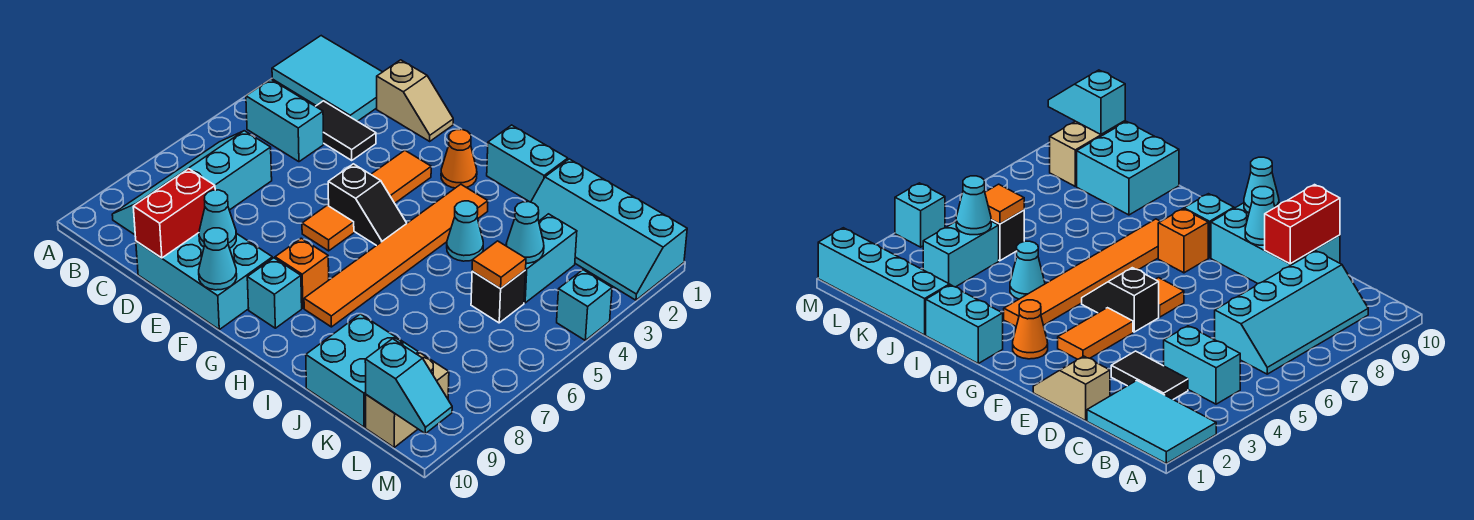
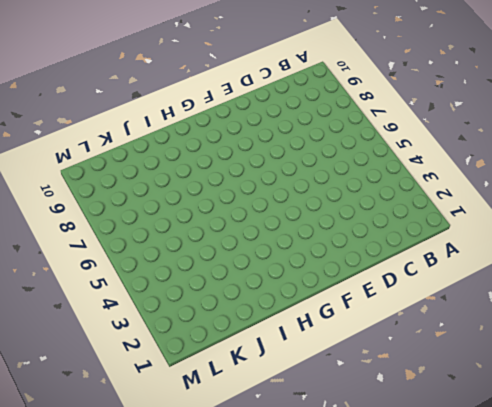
none -> cyan tile A1:C2 level 1
none -> cyan brick B4:C4 level 1
none -> cyan slope B6:C9 level 1 top C

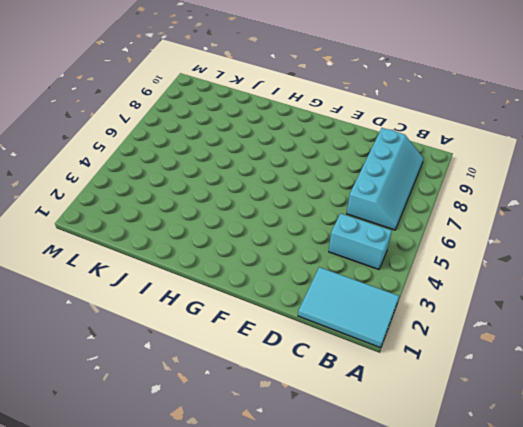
none -> black tile C3:D3 level 1
none -> tan slope D1:E1 level 1 top D
none -> cyan brick D9:F10 level 1

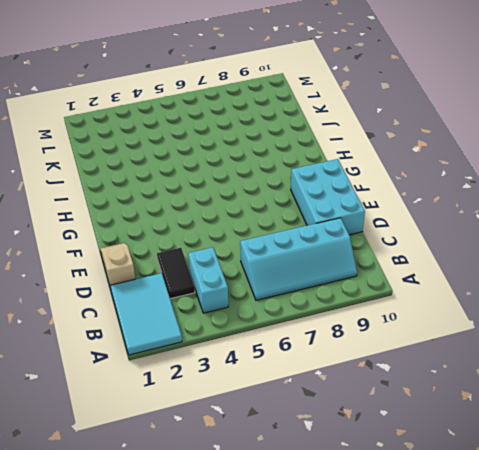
none -> orange tile F3:F4 level 1
none -> black slope F5:G5 level 1 top F
none -> orange tile F6 level 1

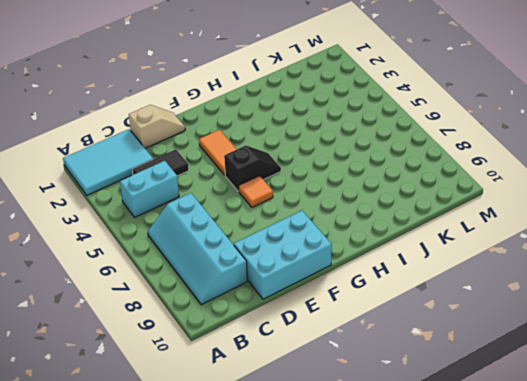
none -> orange cone G2 level 1
none -> orange brick G8 level 1
none -> cyan brick G9 level 1

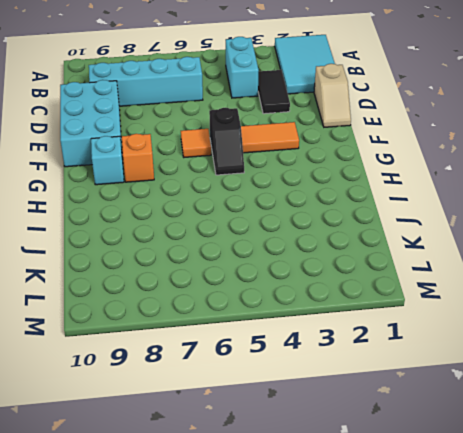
none -> orange cone G2 level 1
none -> cyan brick H1:I1 level 1
none -> orange tile H3:H8 level 1

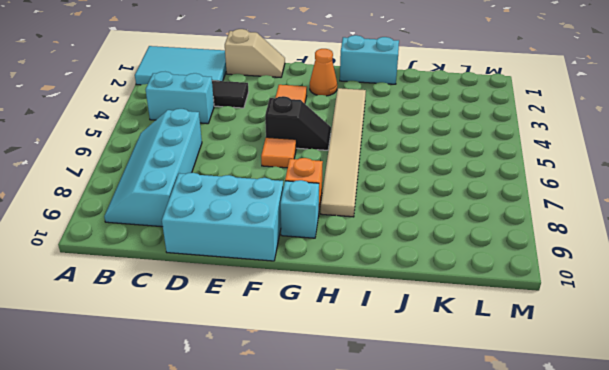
tan tile H3:H8 level 1 -> orange tile H3:H8 level 1
none -> cyan cone I4 level 1
none -> cyan slope J1:M2 level 1 top 1
none -> cyan brick J9:K10 level 1

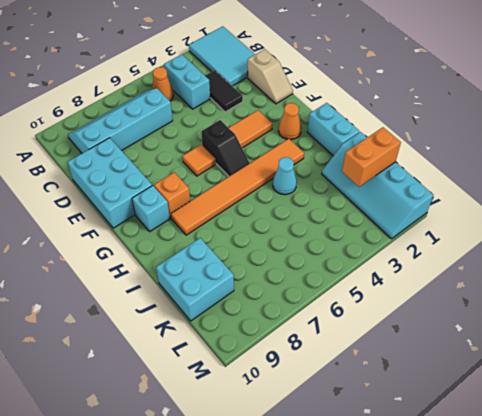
orange cone B5 level 1 -> none
orange brick K1:K2 level 2 -> none
none -> cyan brick K3:K4 level 1
none -> black brick K5 level 1
none -> tan brick L9:L10 level 1

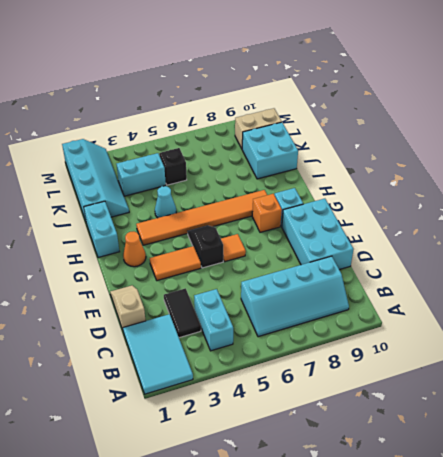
none -> cyan brick M4 level 1
none -> red brick D9:D10 level 2
none -> cyan cone E9 level 2

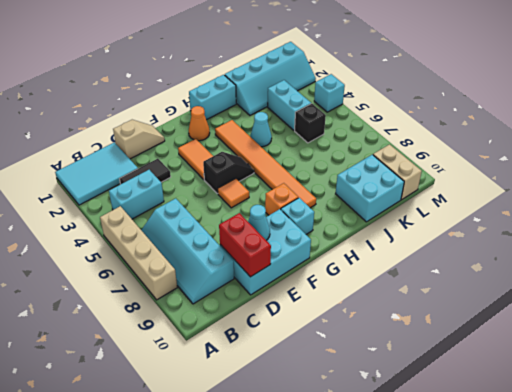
tan brick A5:A8 level 1 -> none
none -> cyan cone F10 level 2
none -> cyan cone K4 level 2
none -> orange tile K5 level 2

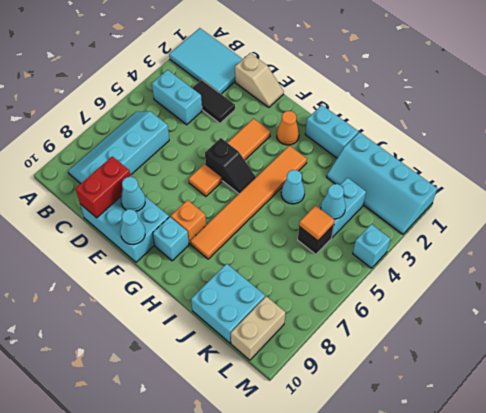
none -> cyan slope L10:M10 level 2 top L

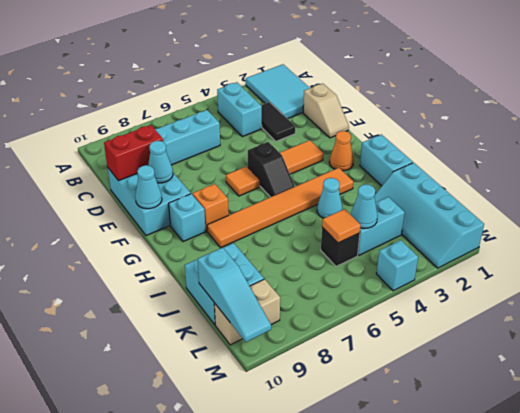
cyan slope K10:M10 level 2 top K -> cyan slope L10:M10 level 2 top L

